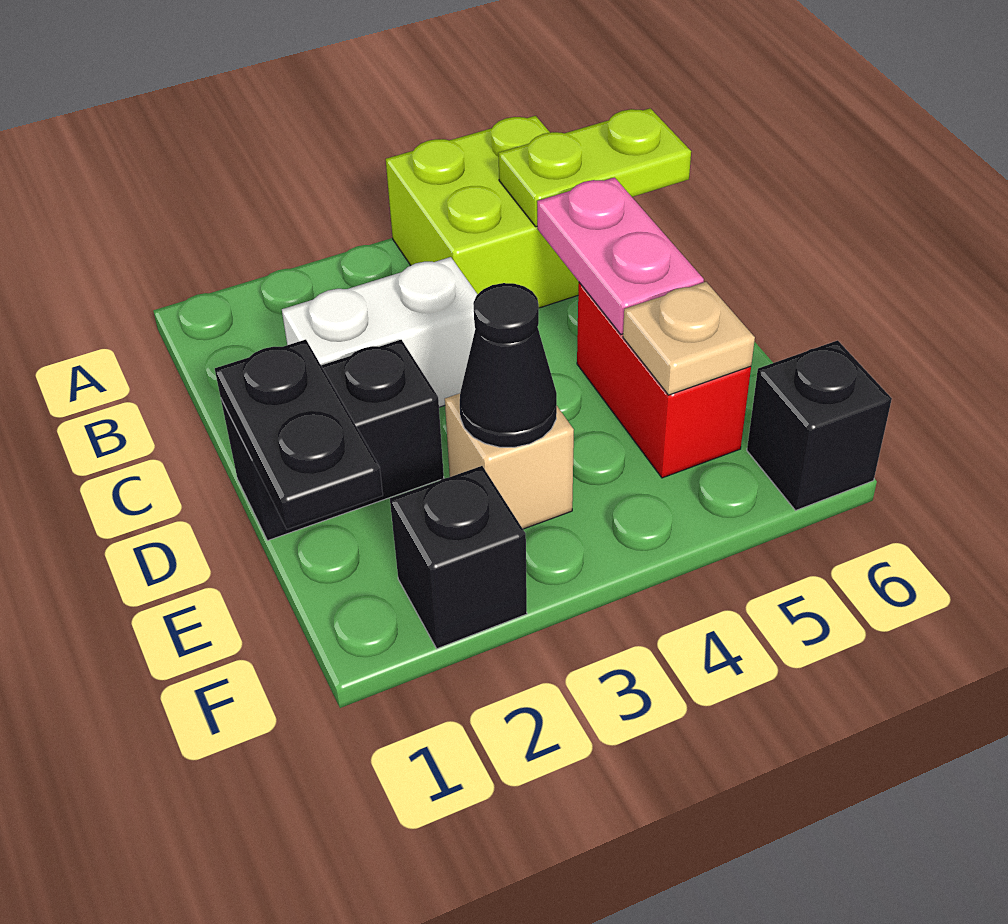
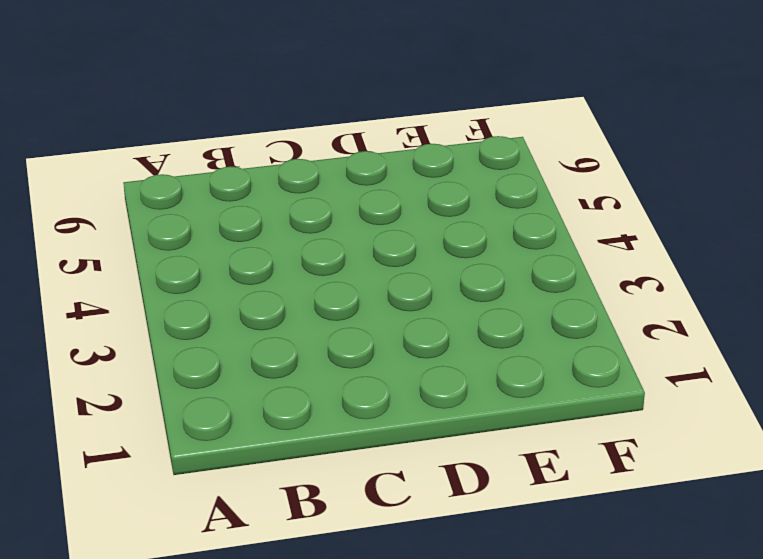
none -> lime brick A4:B5 level 1
none -> white brick C2:C3 level 1
none -> black brick D1:D2 level 1

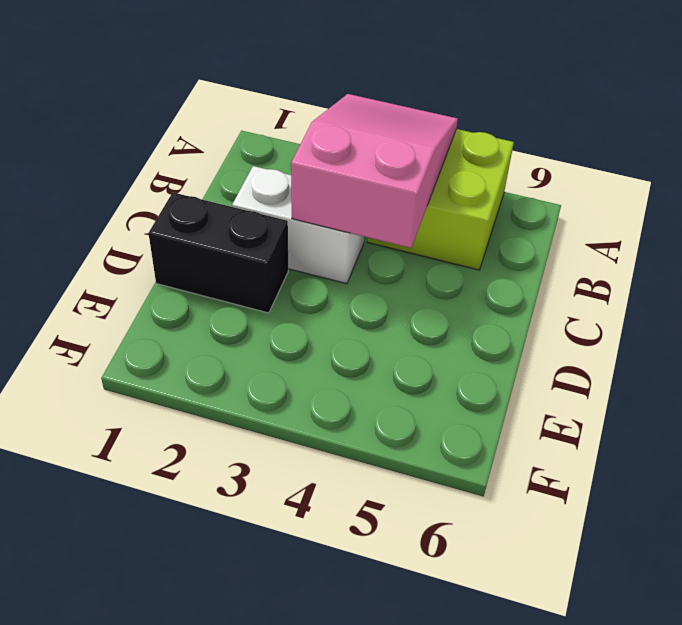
pink slope A3:C4 level 2 top C -> none
none -> red brick D5:E5 level 1
none -> tan brick E3 level 1
none -> black brick F2 level 1

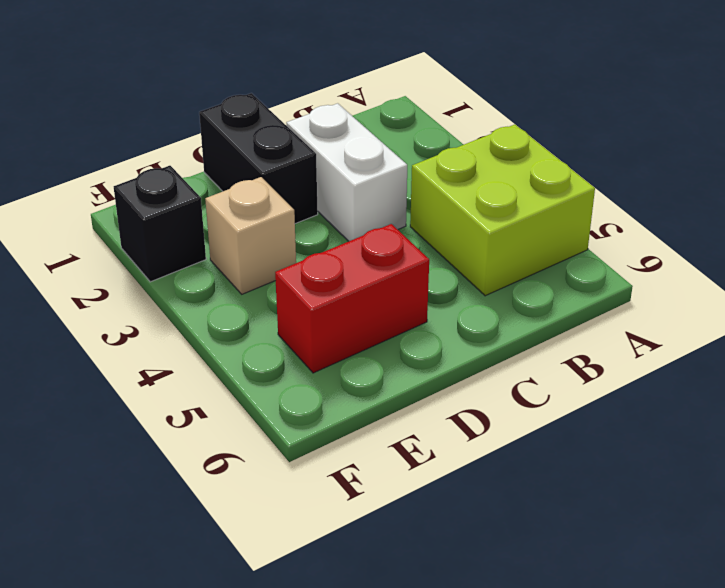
none -> black brick F6 level 1
none -> lime plate B5:B6 level 2
none -> pink plate C5:D5 level 2

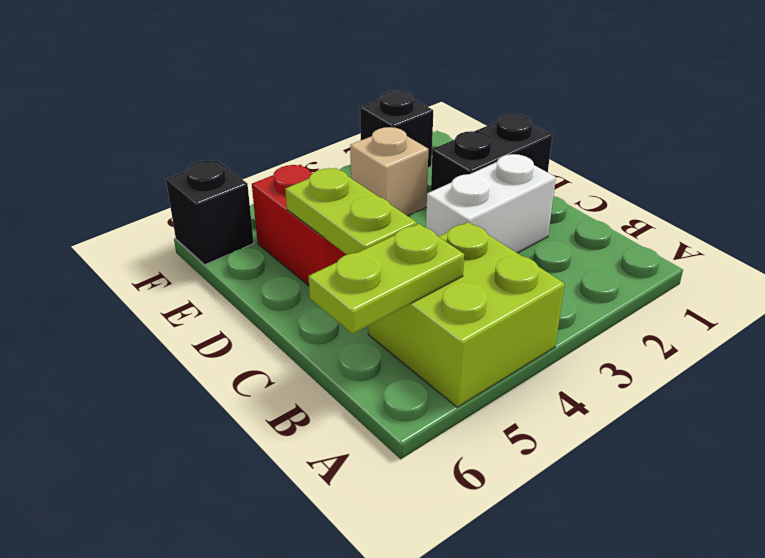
lime plate C5:D5 level 2 -> pink plate C5:D5 level 2
none -> black plate D1:E1 level 2
none -> black cone E3 level 2
none -> tan plate E5 level 2

